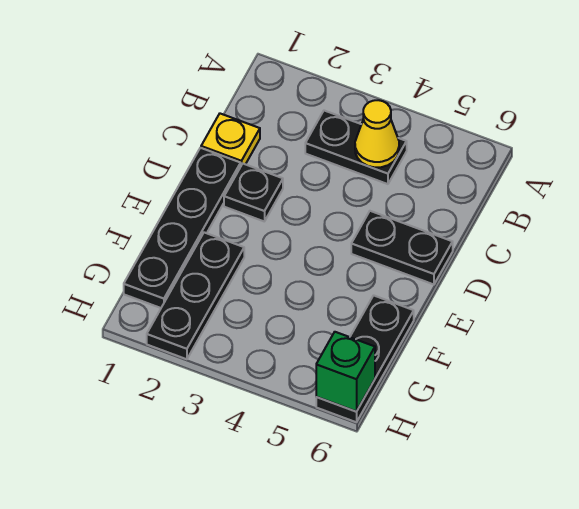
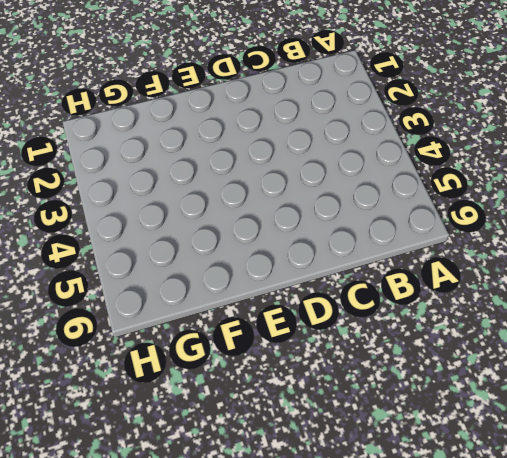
none -> black plate B3:B4 level 1
none -> yellow plate C1 level 1

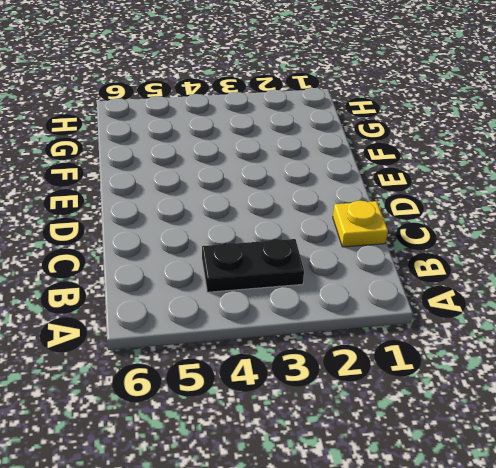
none -> black plate D1:G1 level 1
none -> black plate D2 level 1

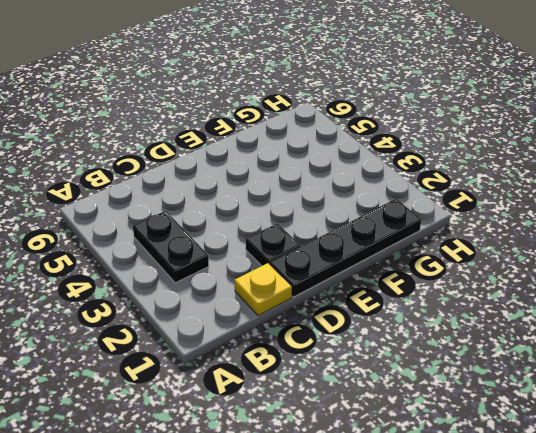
none -> black plate D5:D6 level 1
none -> black plate F2:H2 level 1

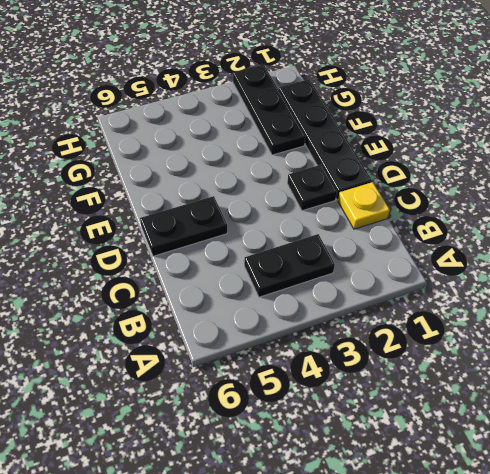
none -> black plate F6:H6 level 1
none -> yellow cone B4 level 2

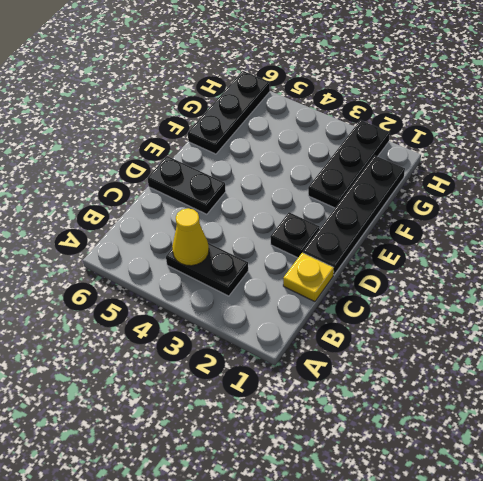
none -> green brick H6 level 2

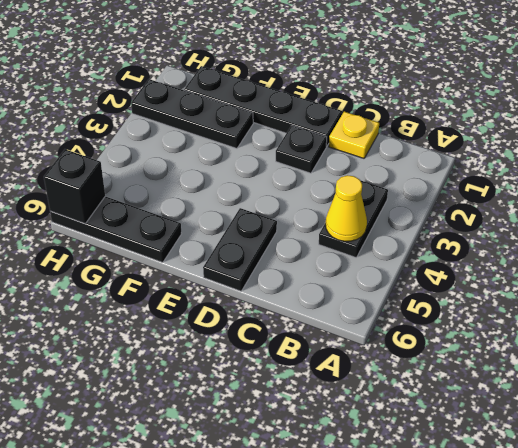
black brick H6 level 2 -> green brick H6 level 2

